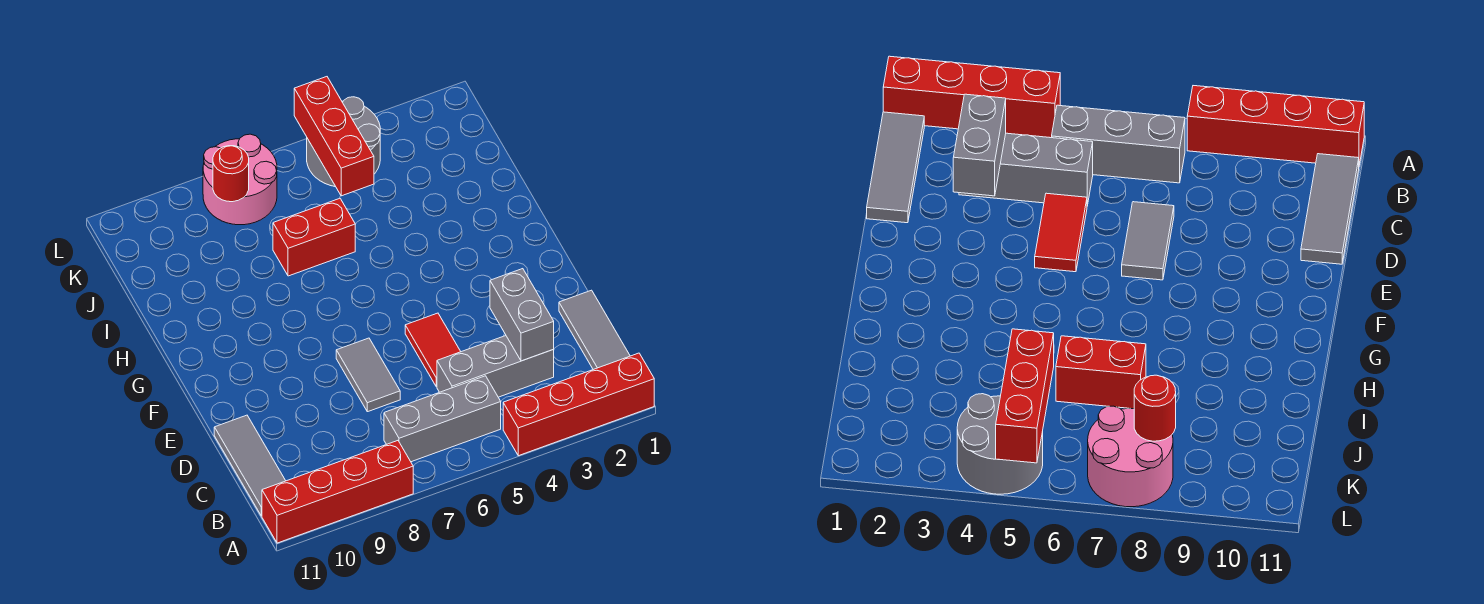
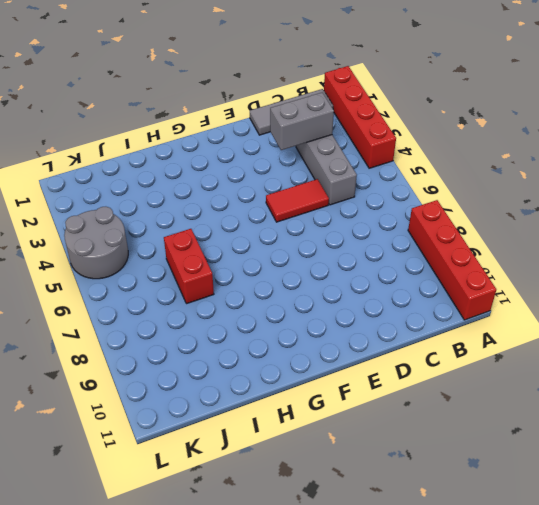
none -> grey brick B5:B7 level 1
none -> grey tile B11:D11 level 1
none -> grey tile D7:E7 level 1

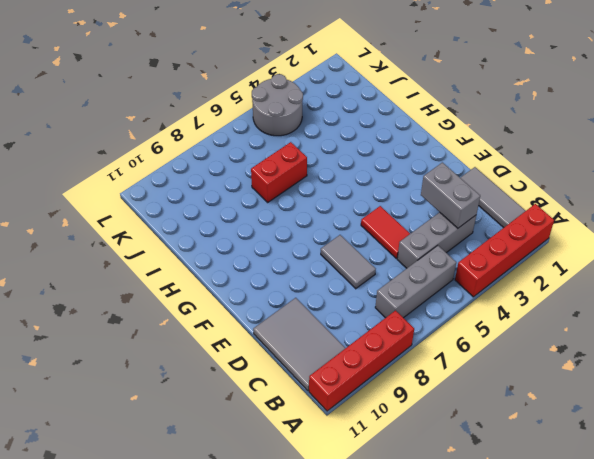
grey tile B10:D11 level 1 -> grey tile B11:D11 level 1
none -> pink round brick K7:L8 level 1
none -> red brick J5:L5 level 2
none -> red round brick K8 level 2

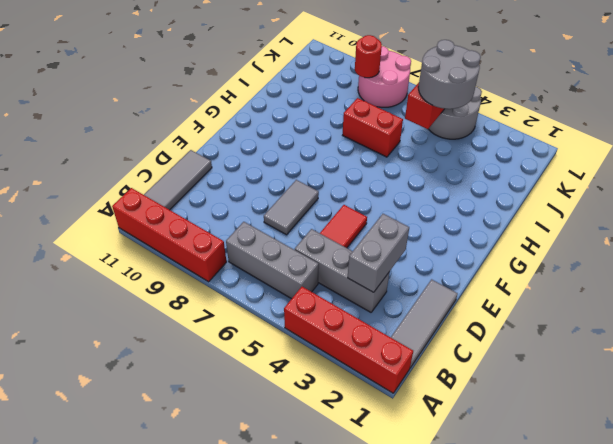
grey round brick J4:K5 level 3 -> none

